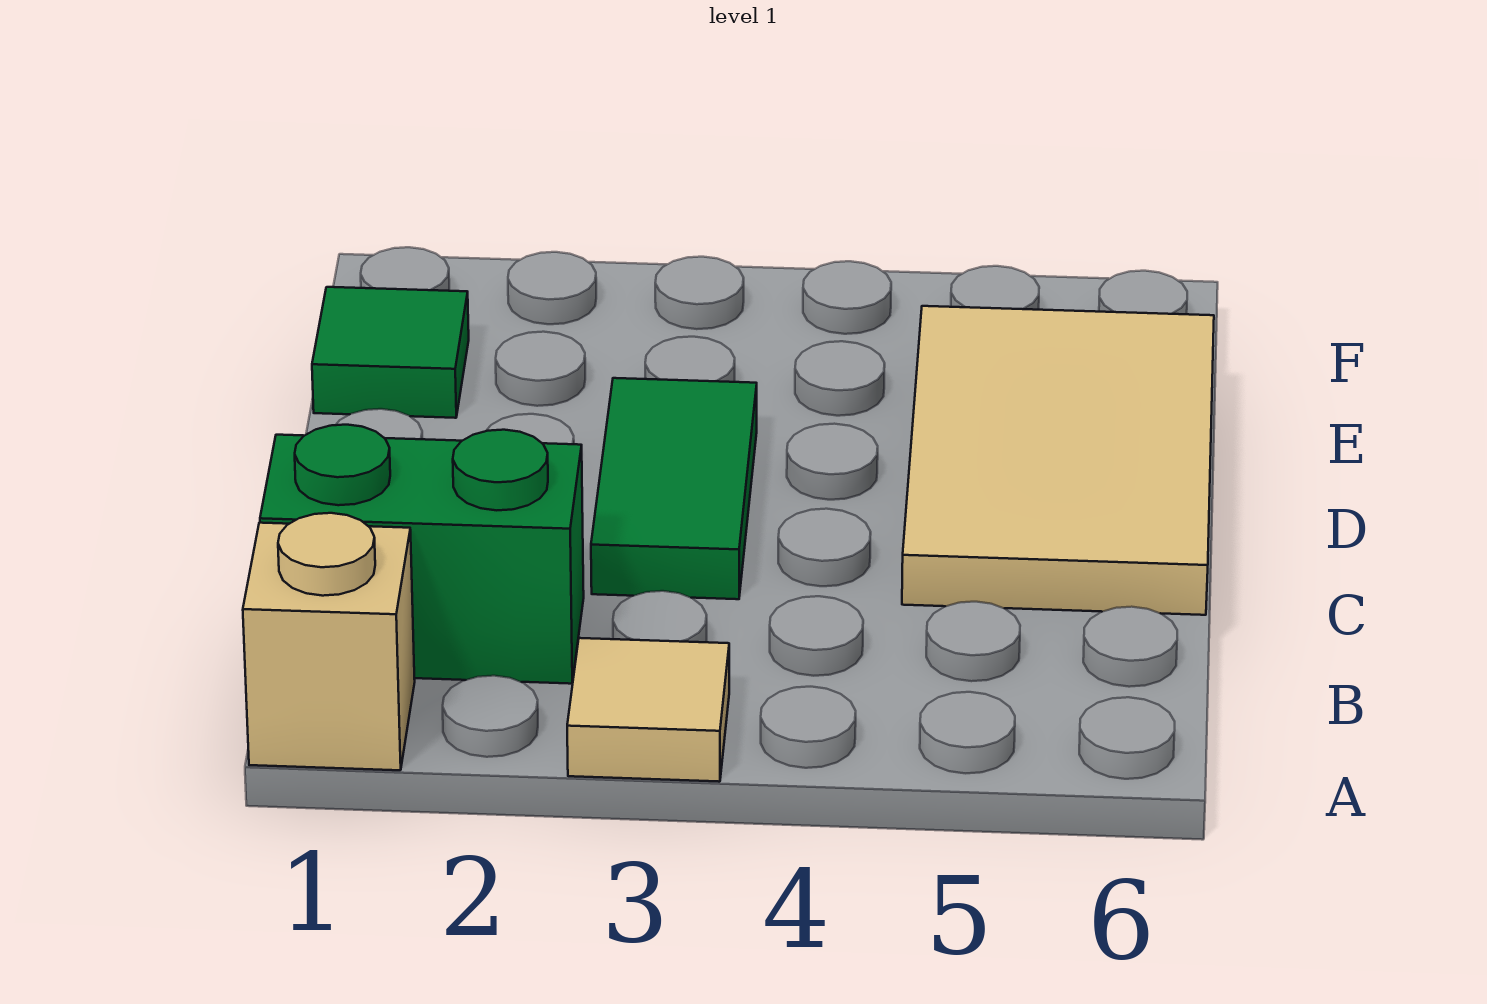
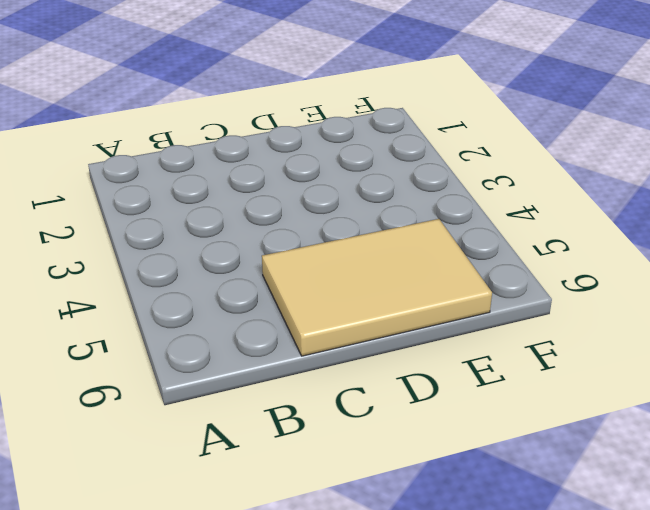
none -> tan brick A1 level 1
none -> tan tile A3 level 1

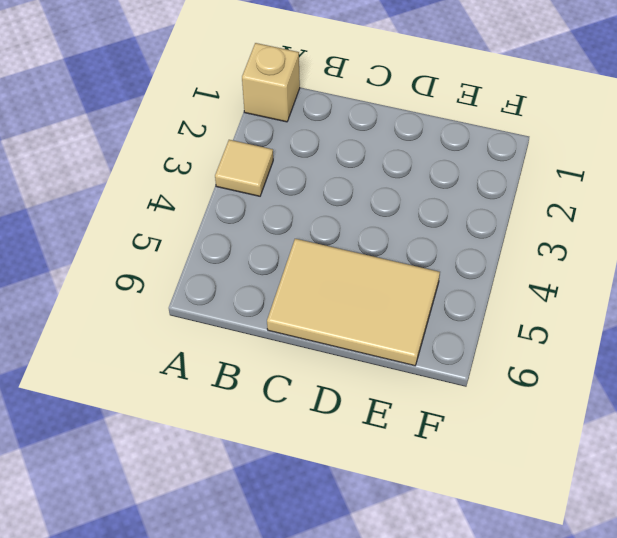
none -> green brick B1:B2 level 1
none -> green tile C3:D3 level 1

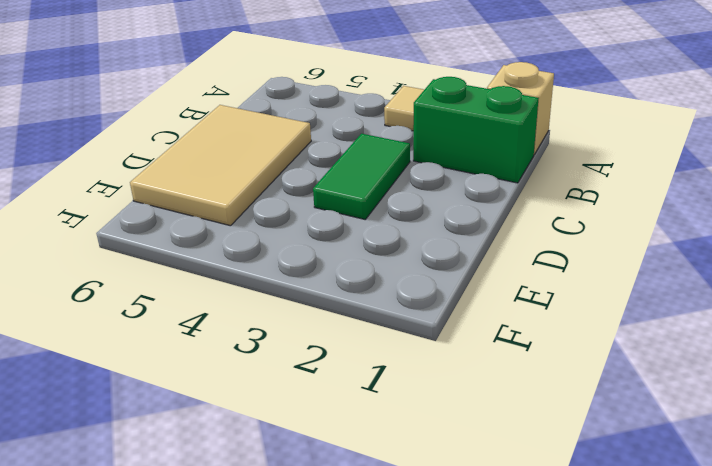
none -> green tile E1 level 1

